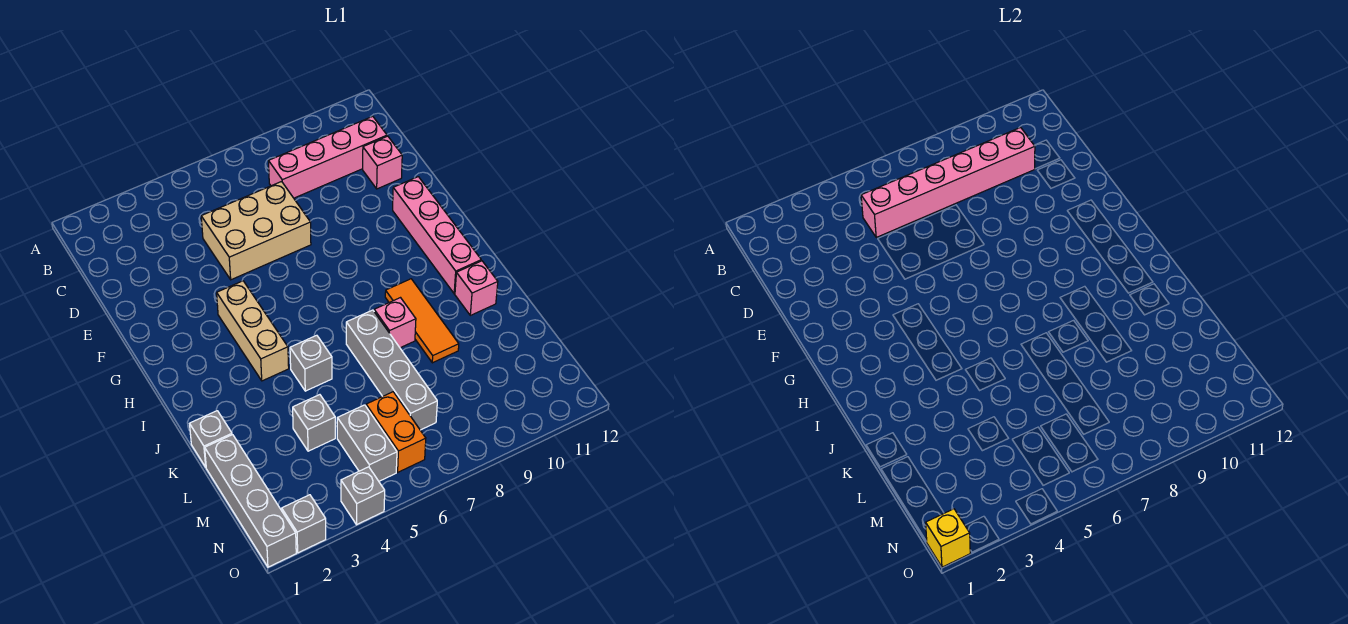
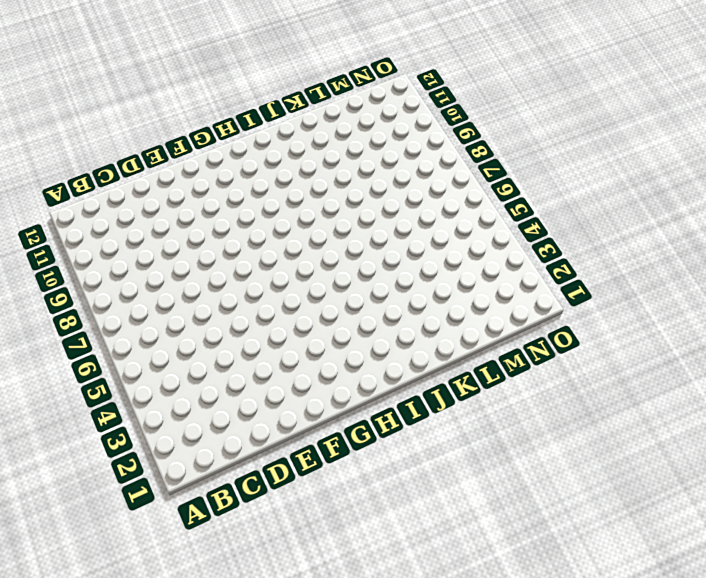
none -> pink brick C8:C11 level 1
none -> tan brick D5:E7 level 1
none -> pink brick D11 level 1

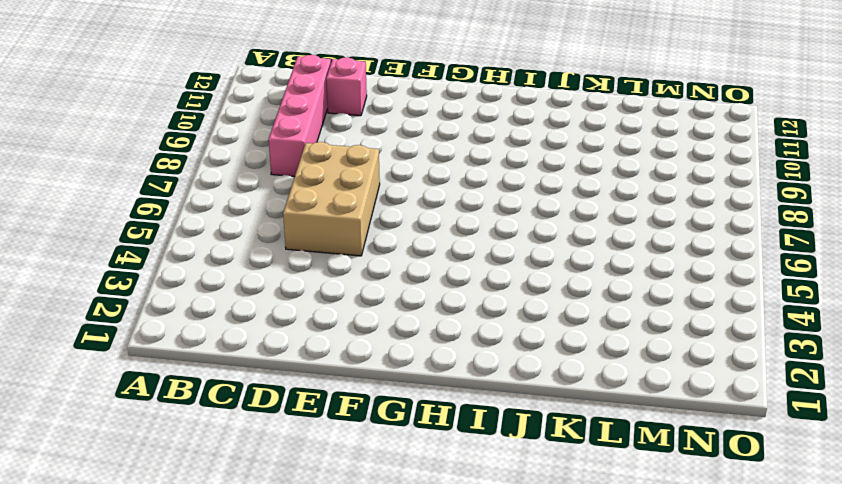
none -> pink brick F11:I11 level 1
none -> tan brick G4:I4 level 1
none -> orange tile I9:K9 level 1

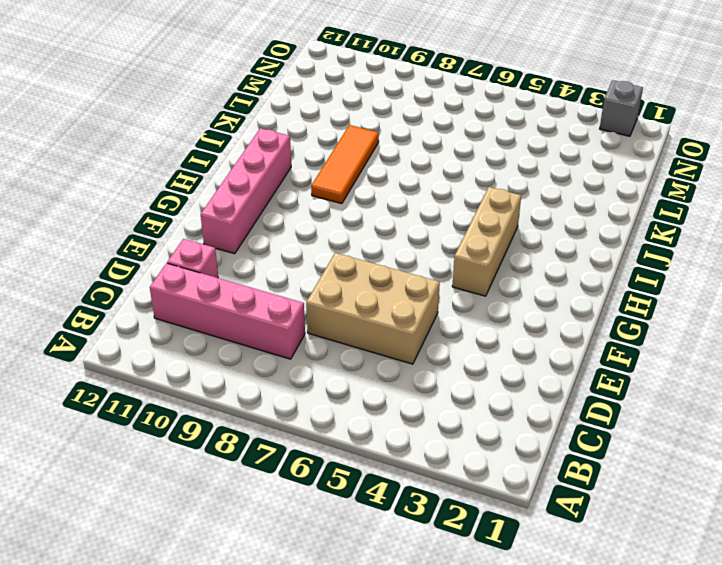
none -> grey brick J5 level 1
none -> grey brick J7:M7 level 1
none -> pink brick J8 level 1

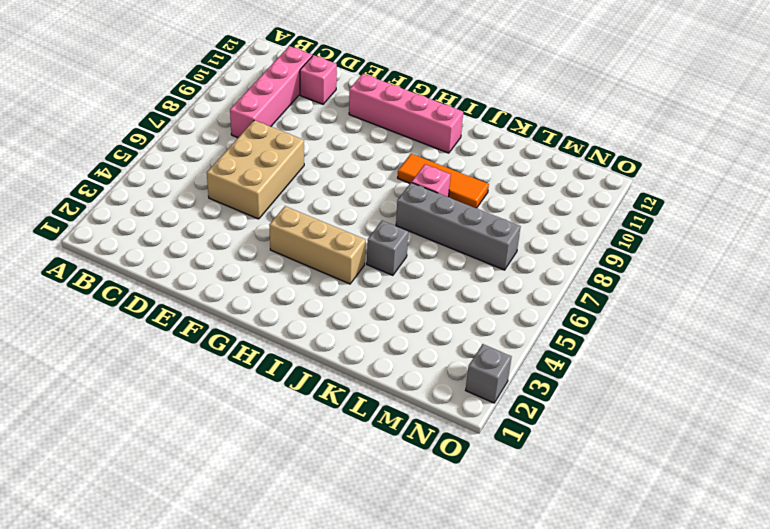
none -> pink brick J11 level 1
none -> grey brick K1 level 1
none -> grey brick L1:O1 level 1

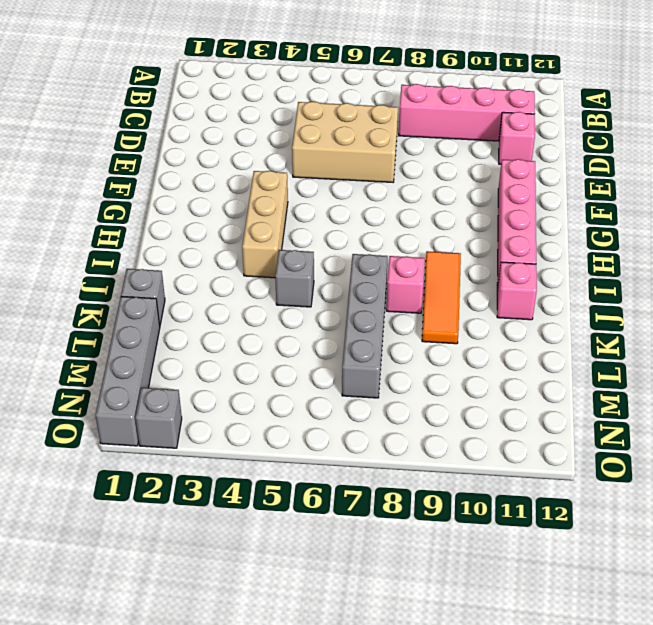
none -> grey brick L4 level 1
none -> grey brick M5:N5 level 1
none -> orange brick M6:N6 level 1

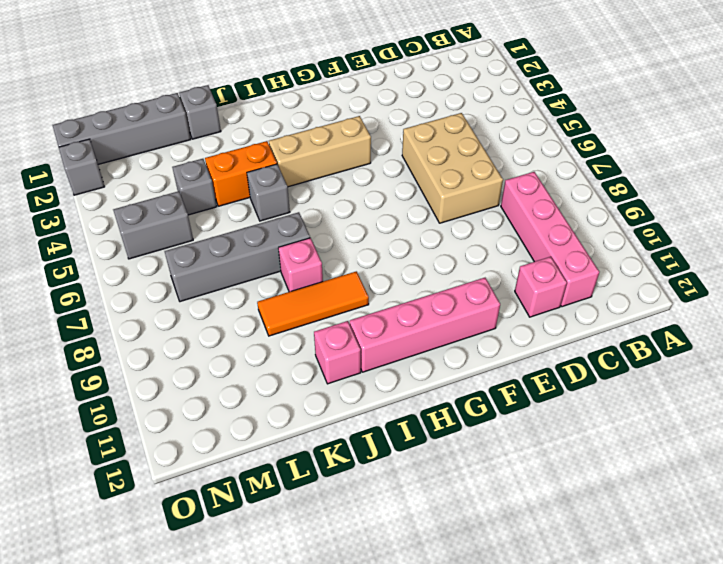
orange brick J4:K4 level 1 -> orange brick M6:N6 level 1
none -> grey brick O4 level 1
none -> pink brick C5:C10 level 2
none -> yellow brick O1 level 2

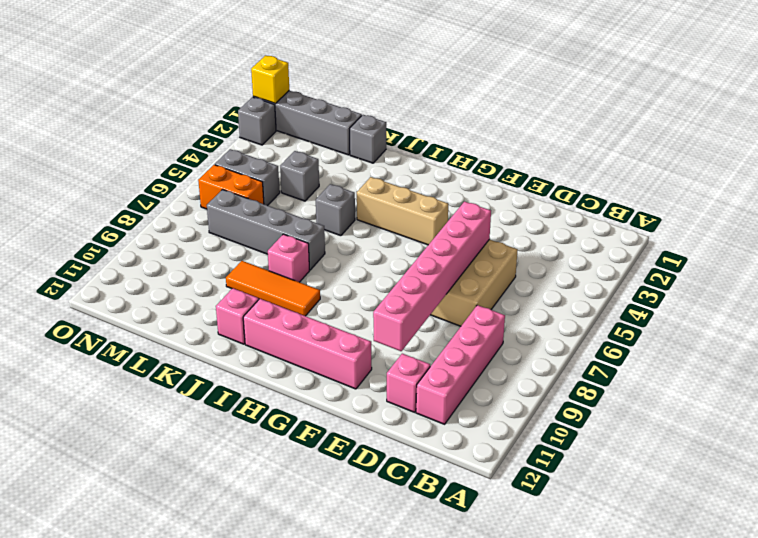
pink brick E5:E10 level 2 -> pink brick C5:C10 level 2
none -> grey brick O4 level 1

